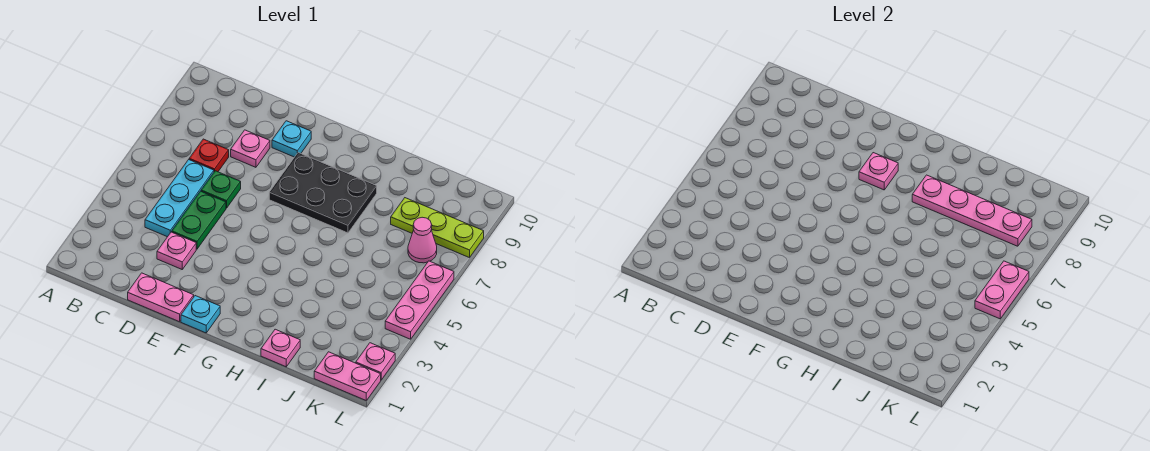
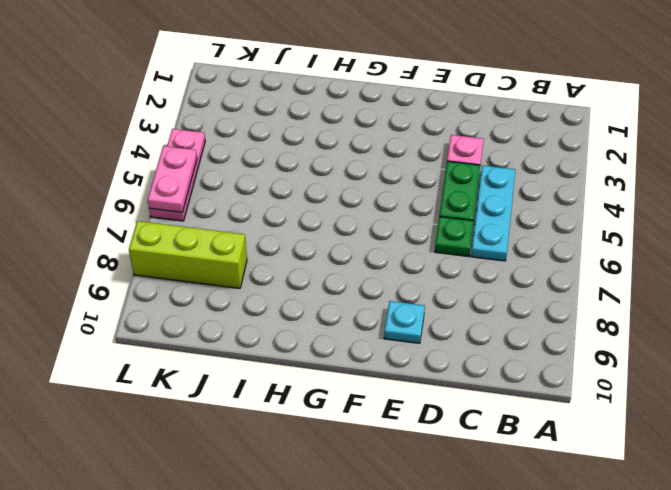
lime brick J8:L8 level 1 -> lime plate J8:L8 level 1
none -> red plate C7 level 1
none -> pink plate D1:E1 level 1
none -> pink plate D8 level 1

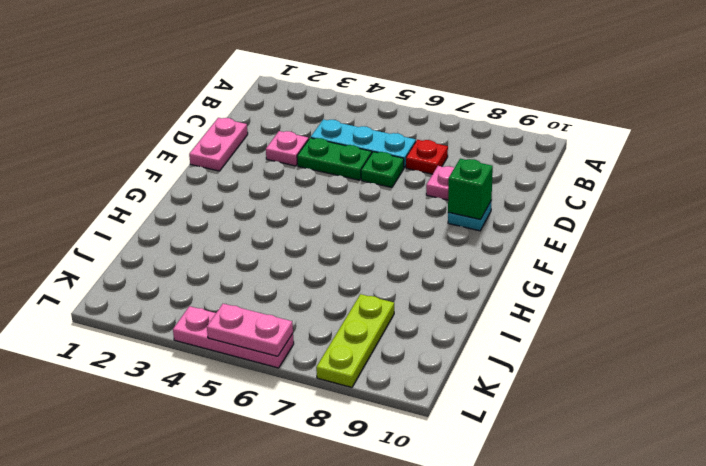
green brick E9 level 2 -> none
none -> cyan plate F1 level 1
none -> black plate F7:H8 level 1
none -> pink plate I1 level 1

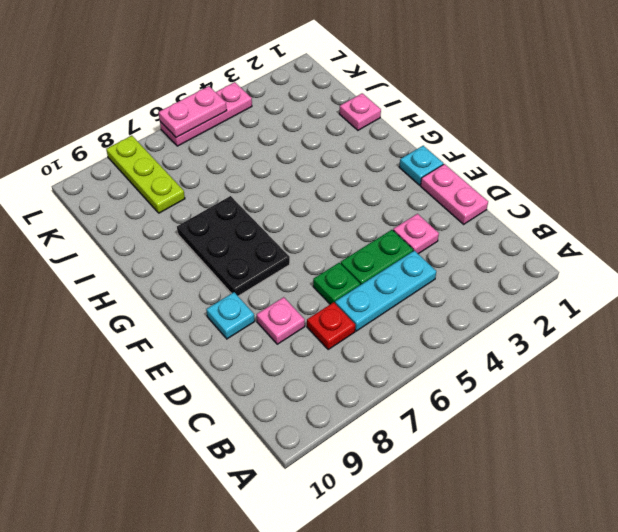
none -> pink plate K1:L1 level 1
none -> pink cone K7 level 1
none -> pink plate L2 level 1

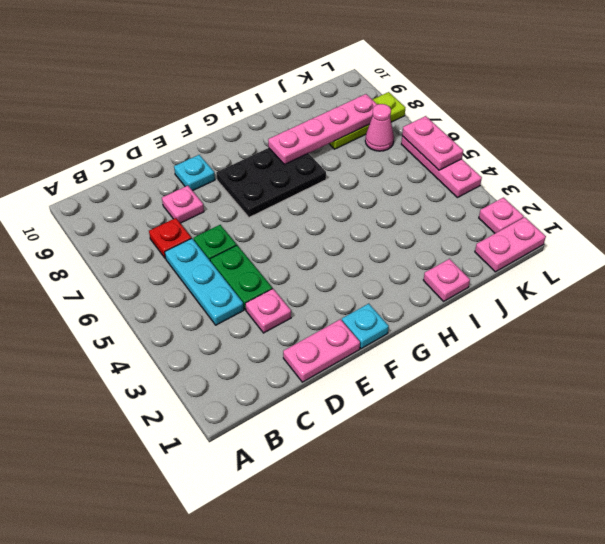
none -> pink plate F8 level 2

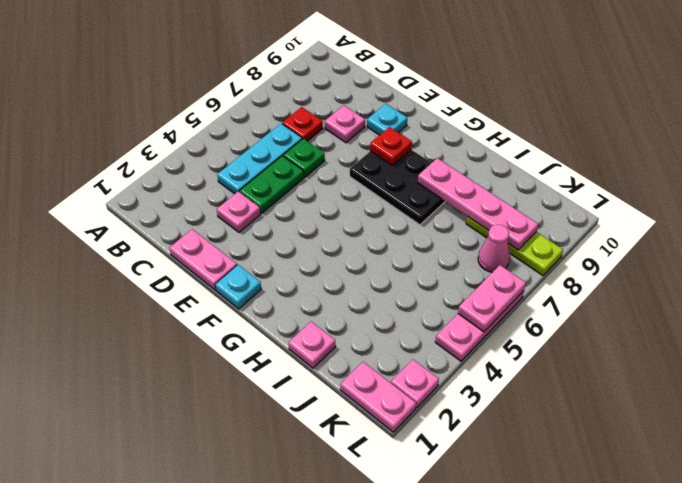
red plate F8 level 2 -> pink plate F8 level 2

